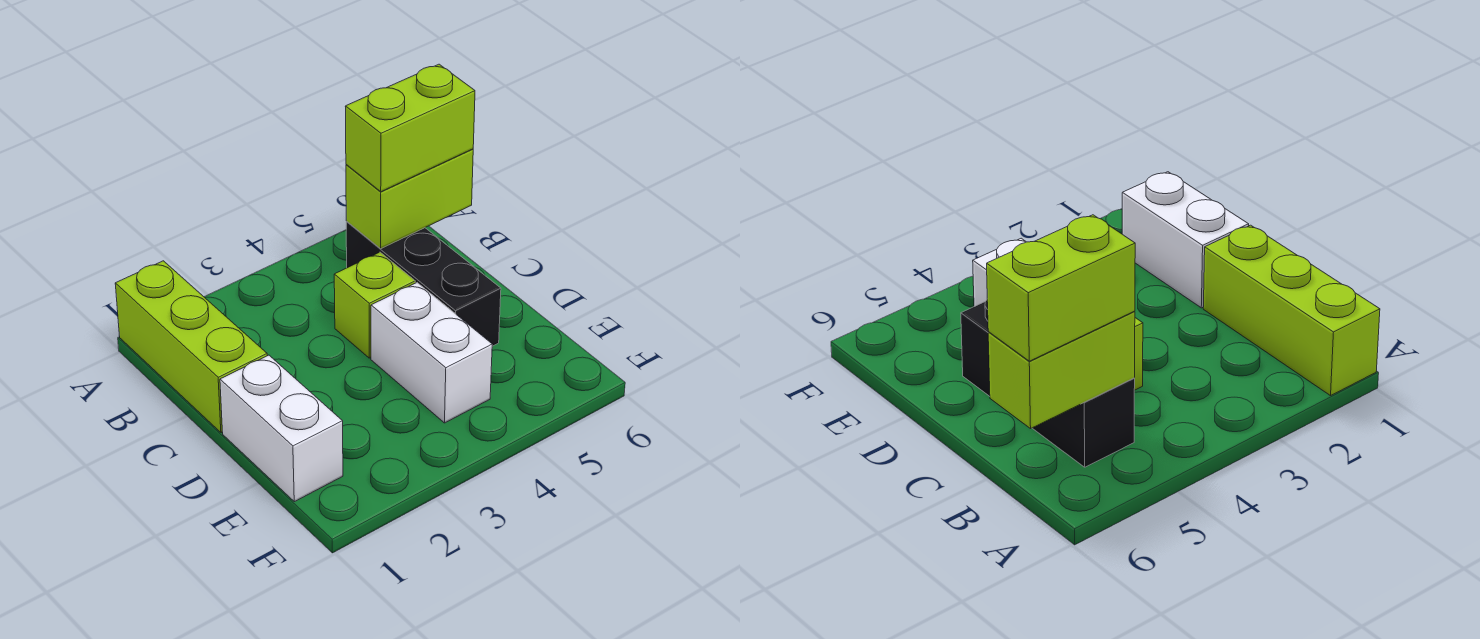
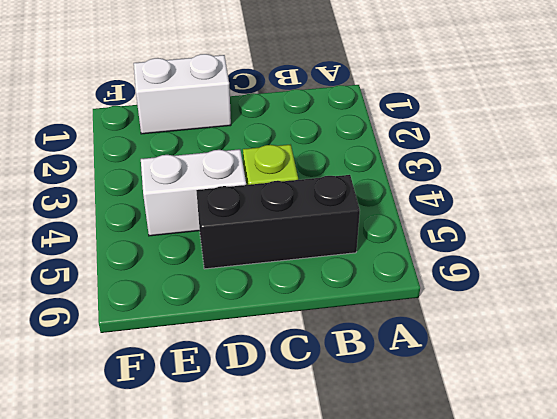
none -> lime brick A1:C1 level 1
none -> lime brick B5:B6 level 2

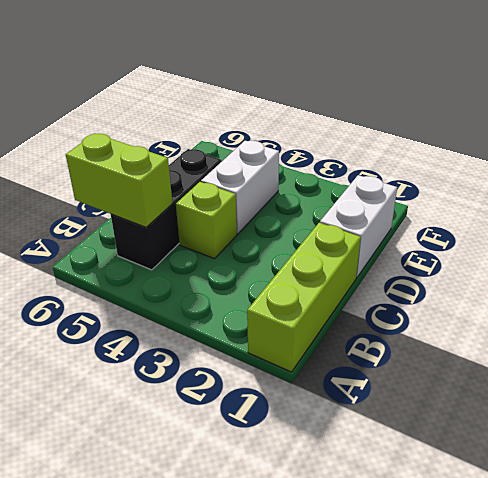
none -> lime brick B5:B6 level 3

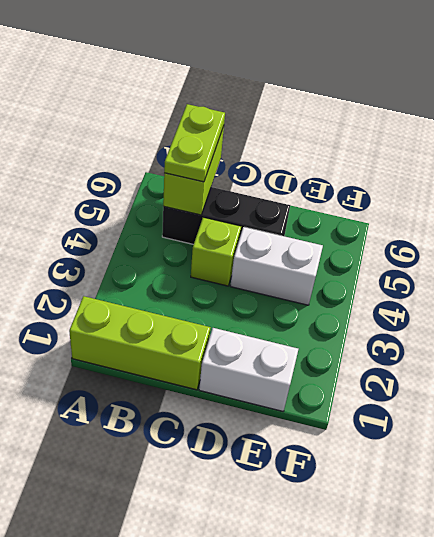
lime plate B5:B6 level 3 -> lime brick B5:B6 level 3

